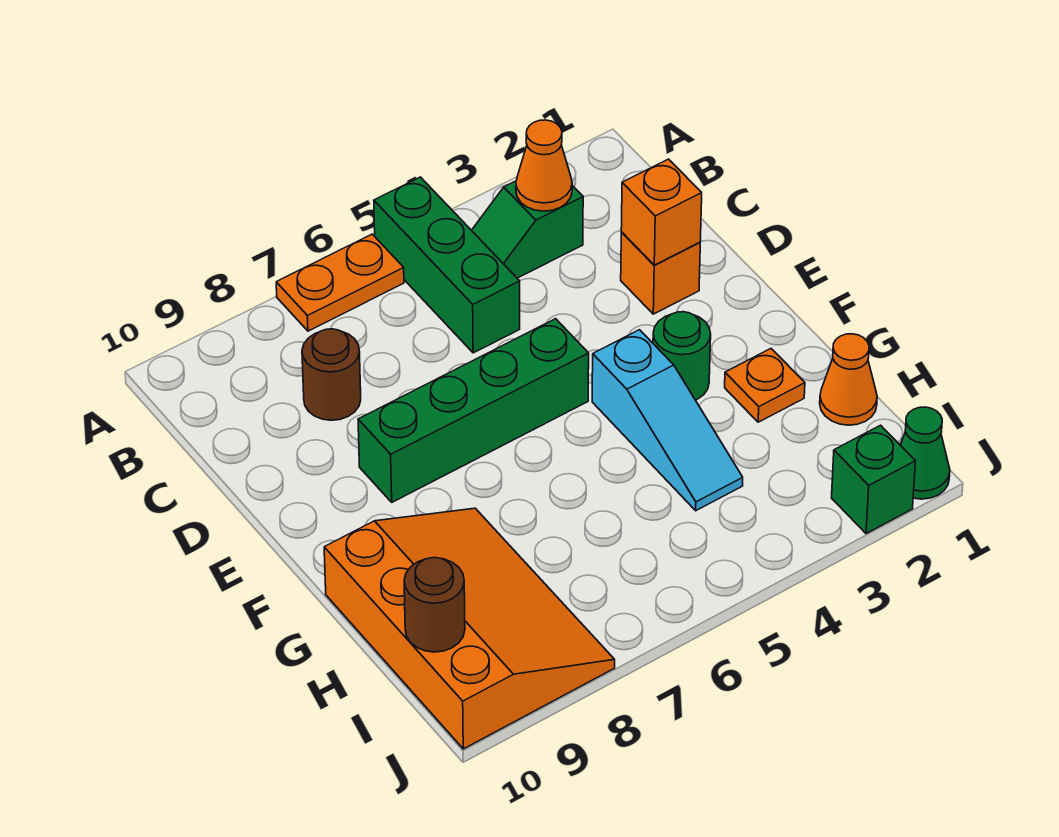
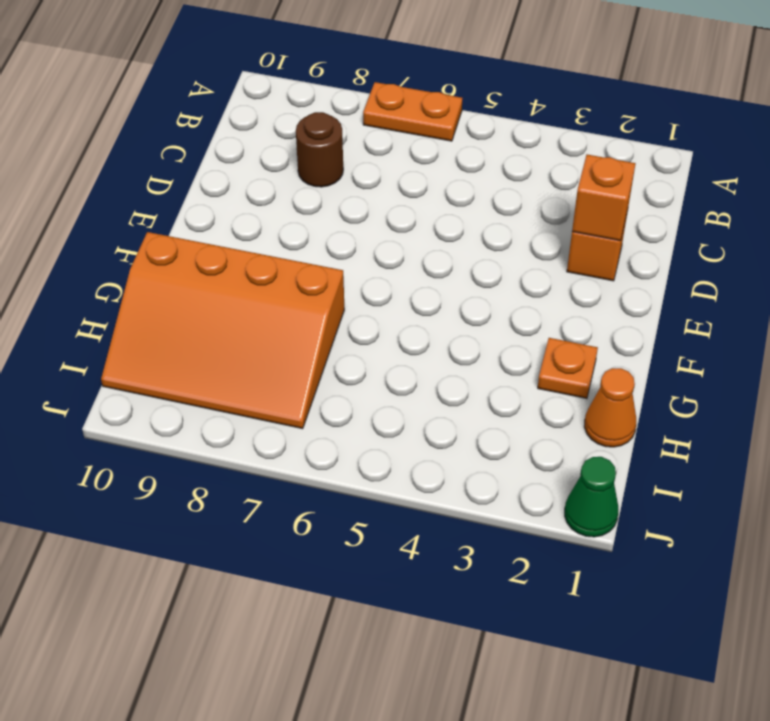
orange slope G7:I10 level 1 top G -> orange slope G8:J10 level 1 top 10
none -> green brick A5:C5 level 1
none -> green slope B3:B4 level 1 top 3
none -> green brick E5:E8 level 1

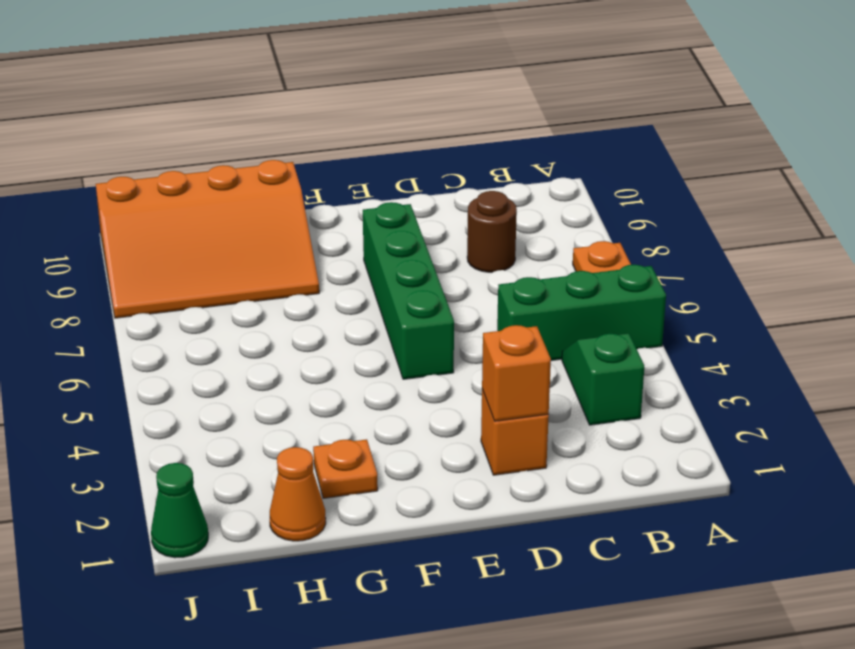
none -> green round brick F3 level 1
none -> cyan slope F4:H4 level 1 top F
none -> green brick J2 level 1

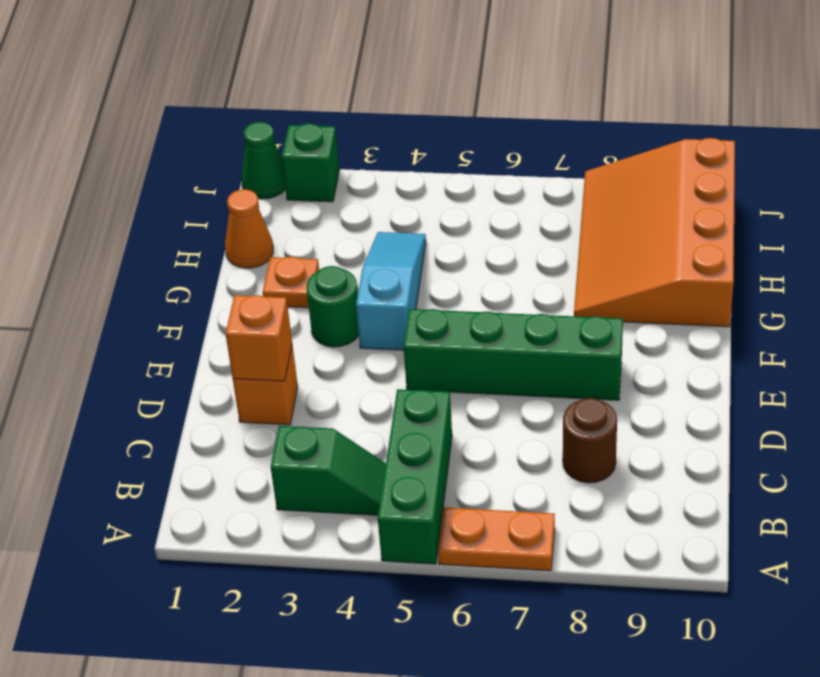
none -> orange cone B3 level 2
none -> brown round brick I10 level 2

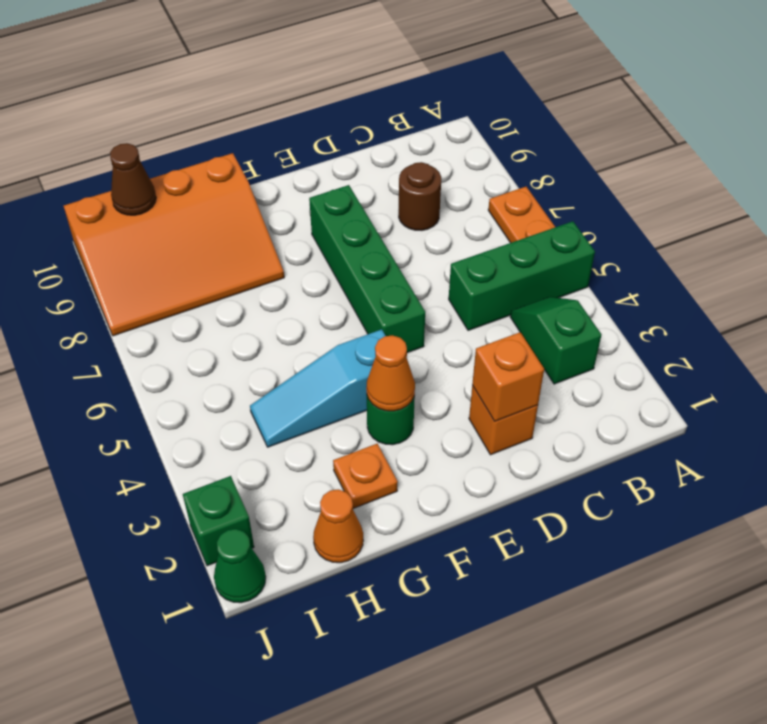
orange cone F3 level 2 -> orange cone B3 level 2
brown cone I10 level 2 -> brown round brick I10 level 2

